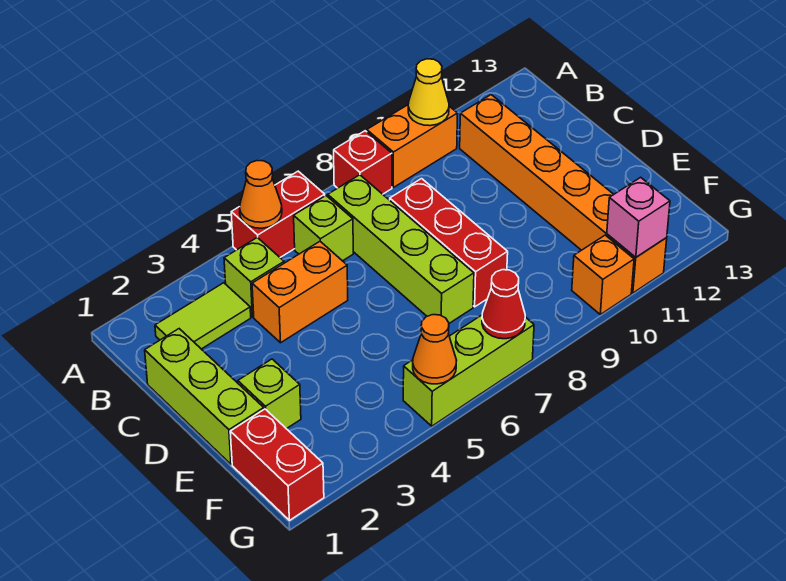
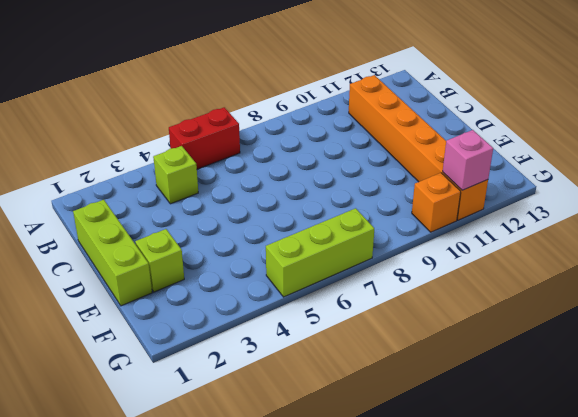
none -> red brick A8 level 1
none -> orange brick A9:A10 level 1
none -> lime tile B2:B3 level 1

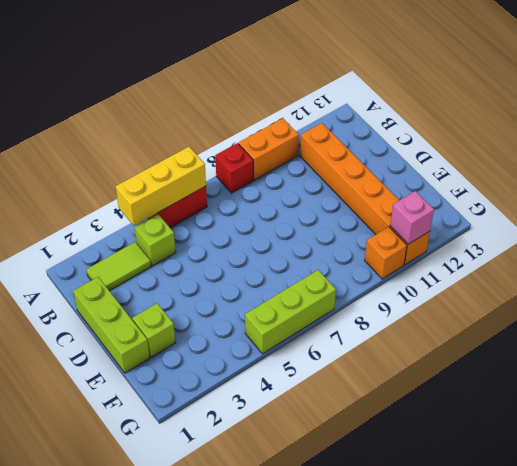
yellow brick A4:A6 level 2 -> orange cone A5 level 2
none -> lime brick B6 level 1
none -> lime brick B7:E7 level 1
none -> orange brick C4:C5 level 1

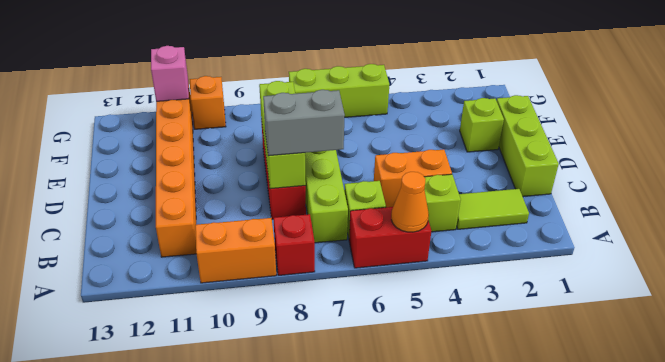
grey brick C7:C8 level 3 -> none
lime brick C8:E8 level 2 -> none
none -> red brick F1:G1 level 1
none -> yellow cone A10 level 2
none -> orange cone G5 level 2

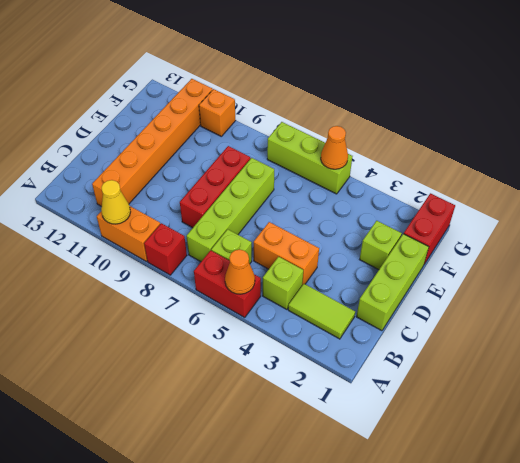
none -> red cone G7 level 2
none -> pink brick G11 level 2

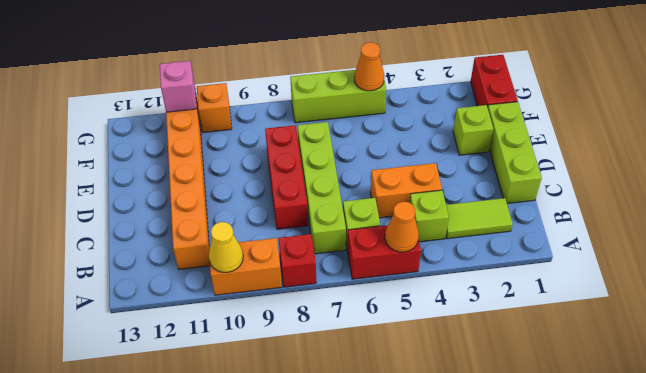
none -> red cone G7 level 2

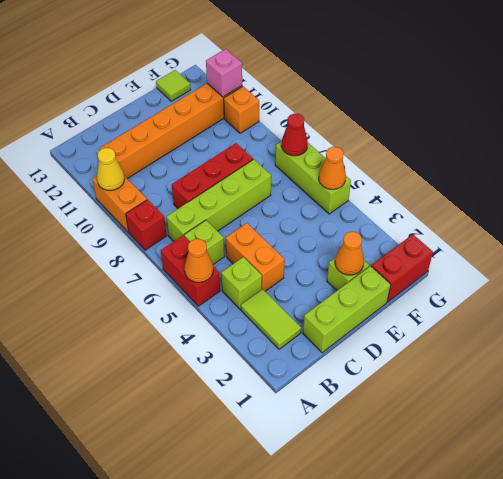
orange cone E2 level 2 -> none
lime tile F13 level 1 -> none

